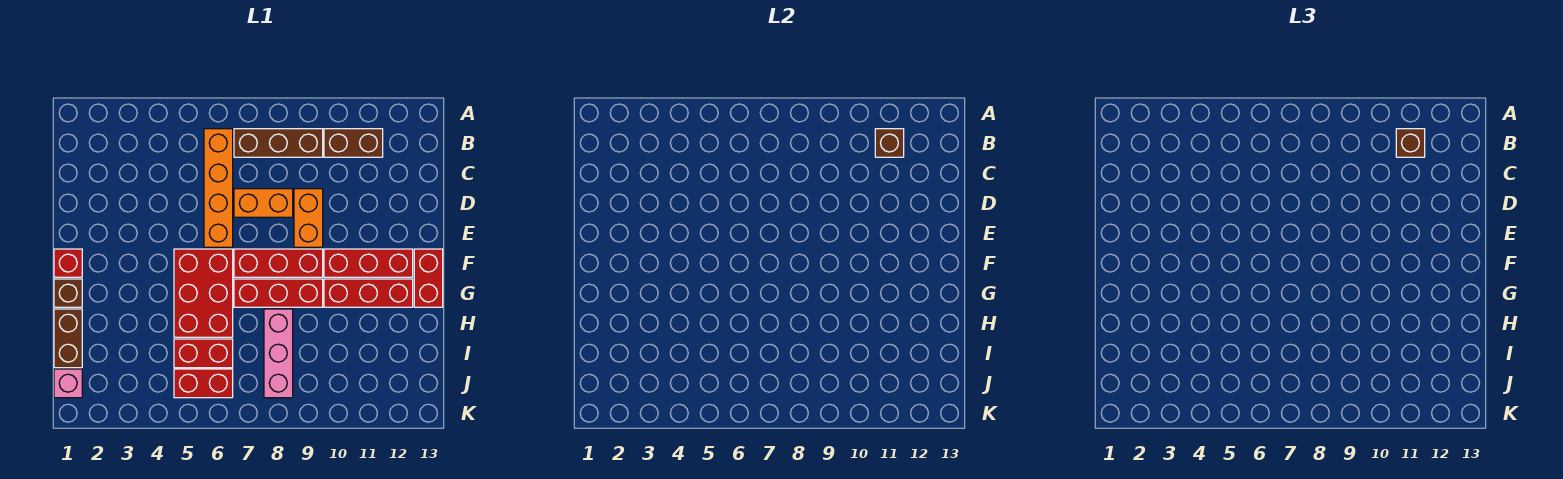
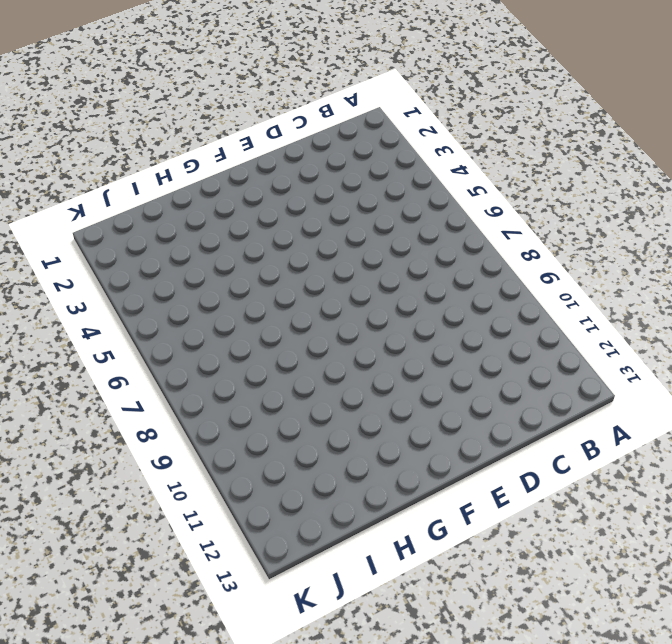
none -> orange brick B6:E6 level 1
none -> brown brick B7:B9 level 1
none -> brown brick B10:B11 level 1

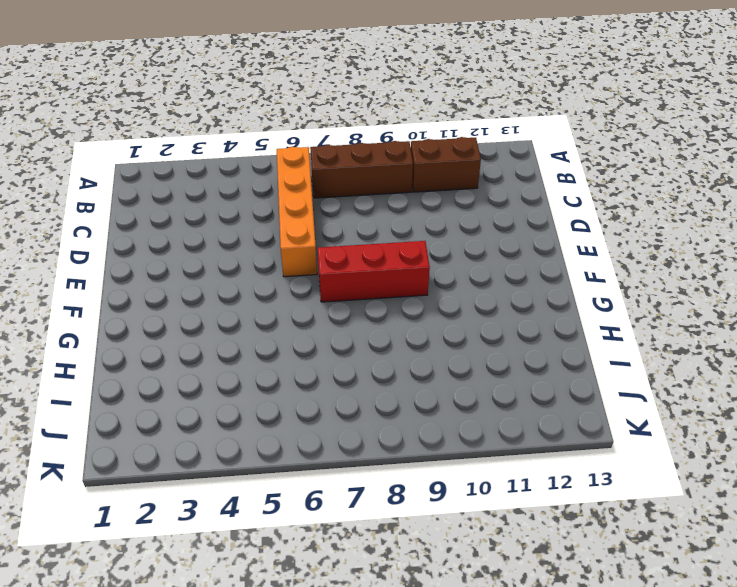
none -> orange brick D7:D8 level 1
none -> orange brick D9:E9 level 1
none -> red brick F1 level 1

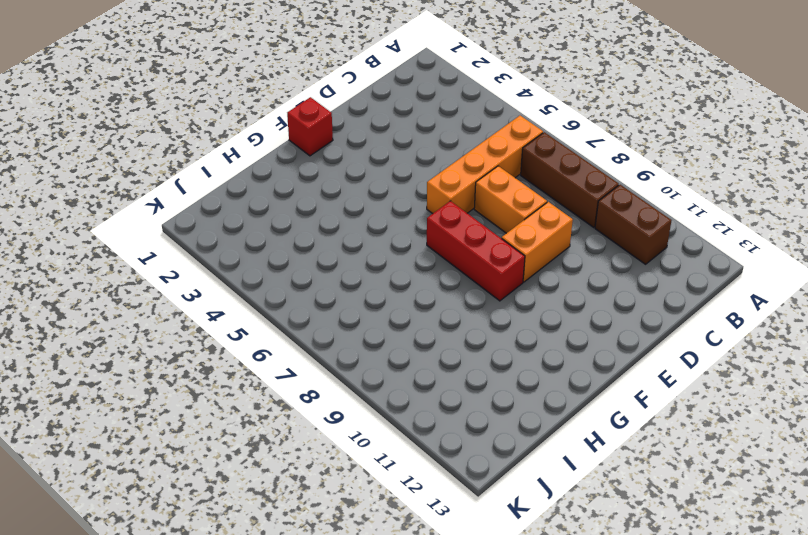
none -> red brick F5:H6 level 1
none -> red brick F10:F12 level 1
none -> red brick F13:G13 level 1

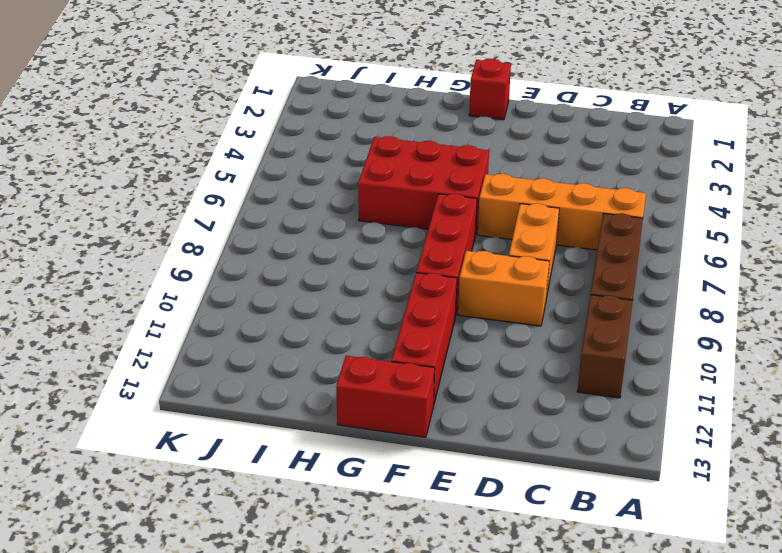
none -> brown brick G1 level 1
none -> red brick G7:G9 level 1
none -> red brick G10:G12 level 1

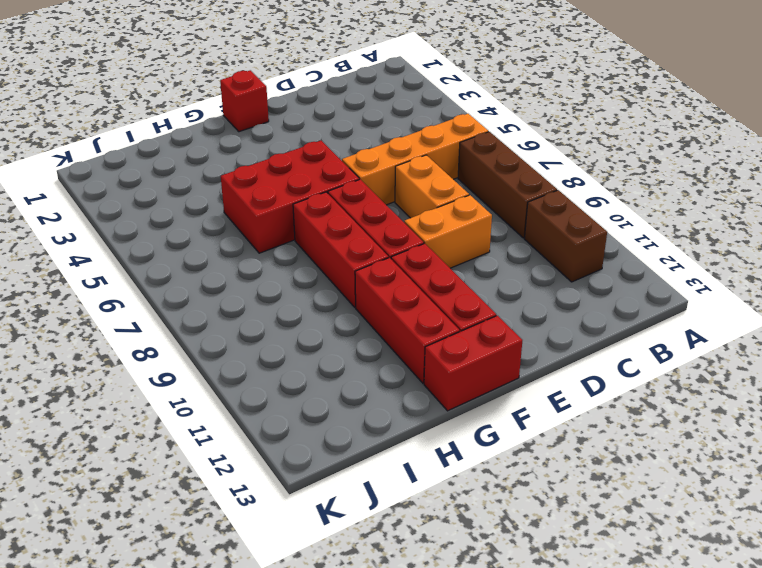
none -> brown brick G1 level 1
none -> brown brick H1:I1 level 1
none -> pink brick H8:J8 level 1

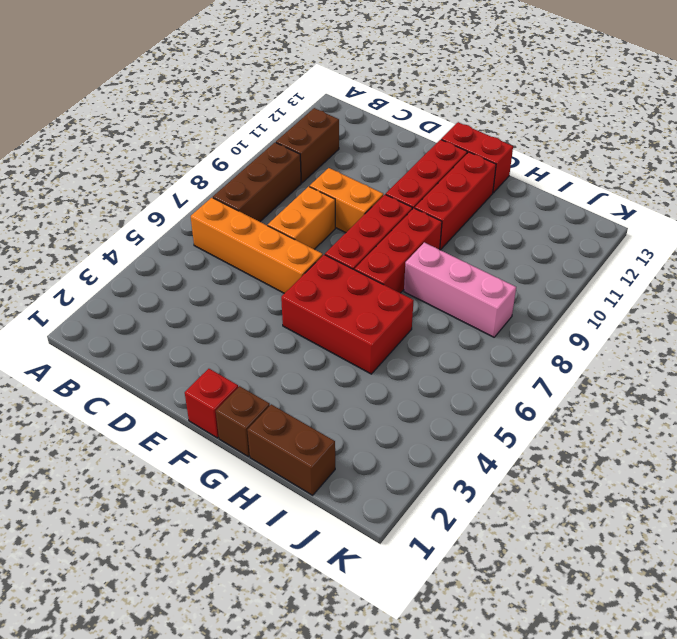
none -> red brick I5:I6 level 1
none -> pink brick J1 level 1
none -> red brick J5:J6 level 1

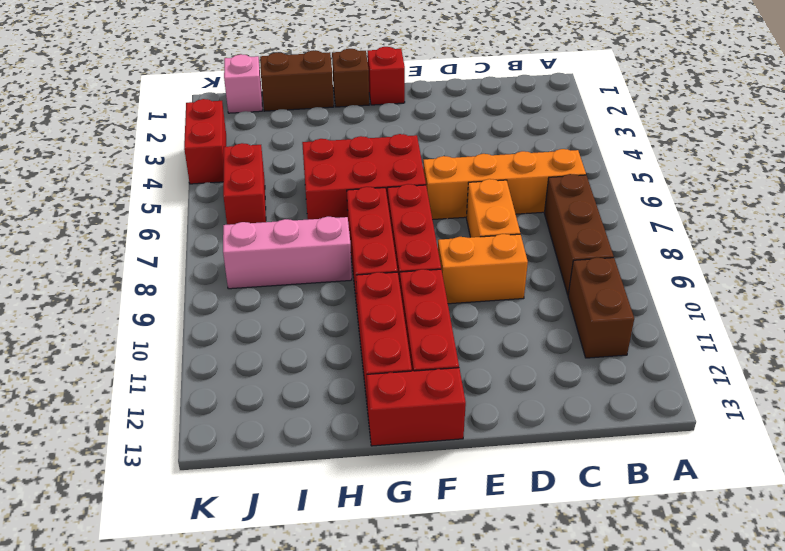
red brick K3:K4 level 1 -> red brick I5:I6 level 1
none -> brown brick B11 level 2
none -> brown brick B11 level 3

